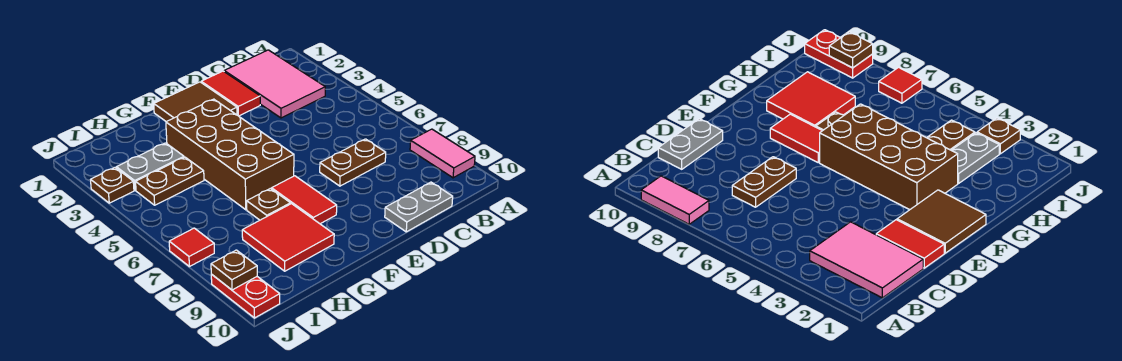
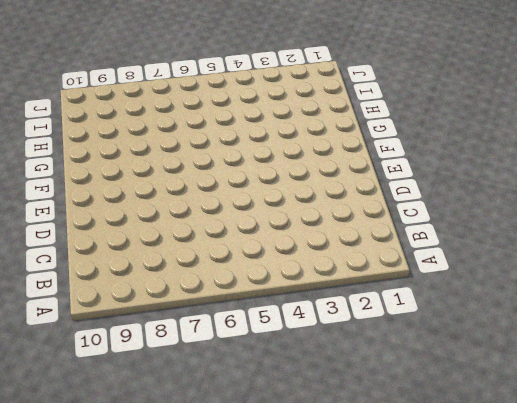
none -> pink tile A8:A9 level 1
none -> pink tile B1:C3 level 1
none -> brown plate C7:D7 level 1

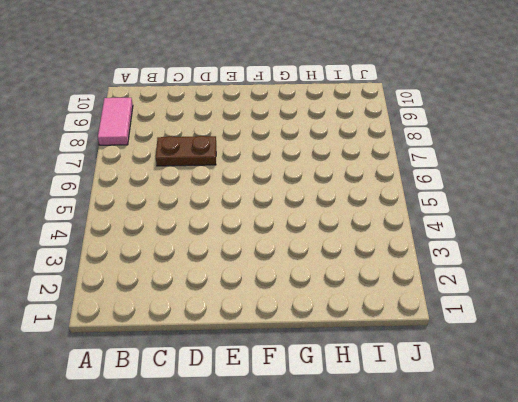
none -> pink tile B1:C3 level 1
none -> grey plate C10:D10 level 1
none -> red tile D1:D2 level 1

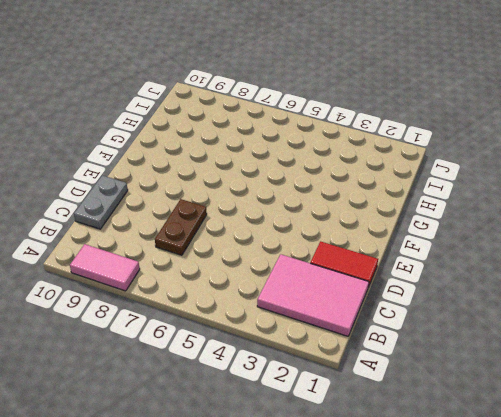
none -> brown tile E1:F2 level 1
none -> brown brick F3:G6 level 1
none -> red tile F7:F8 level 1

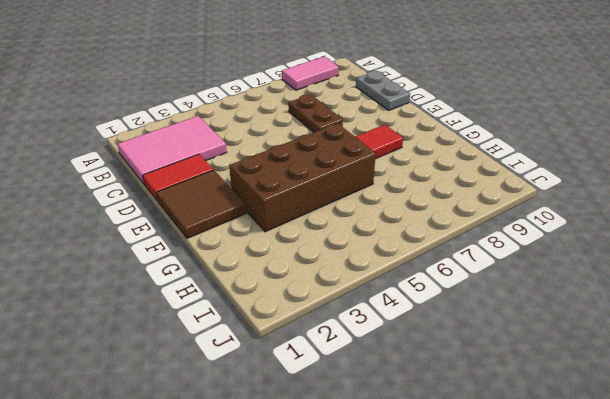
none -> brown plate G7 level 1
none -> red tile G8:H9 level 1
none -> grey plate H3:I3 level 1

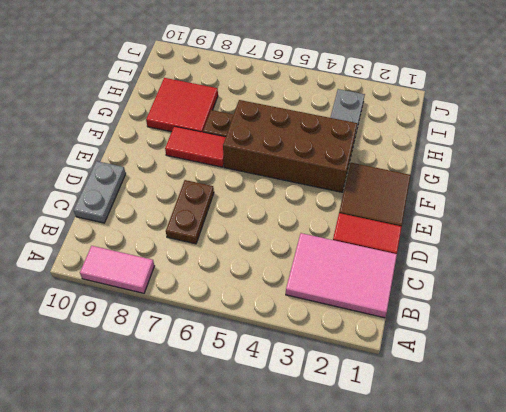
none -> brown plate H4:I4 level 1
none -> brown plate J3 level 1
none -> red tile J7 level 1

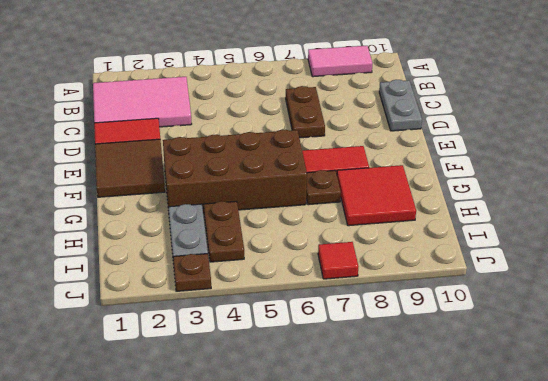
none -> red plate J9:J10 level 1
none -> brown plate J9 level 2

